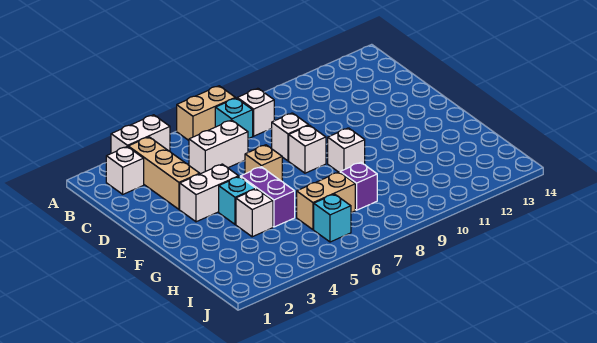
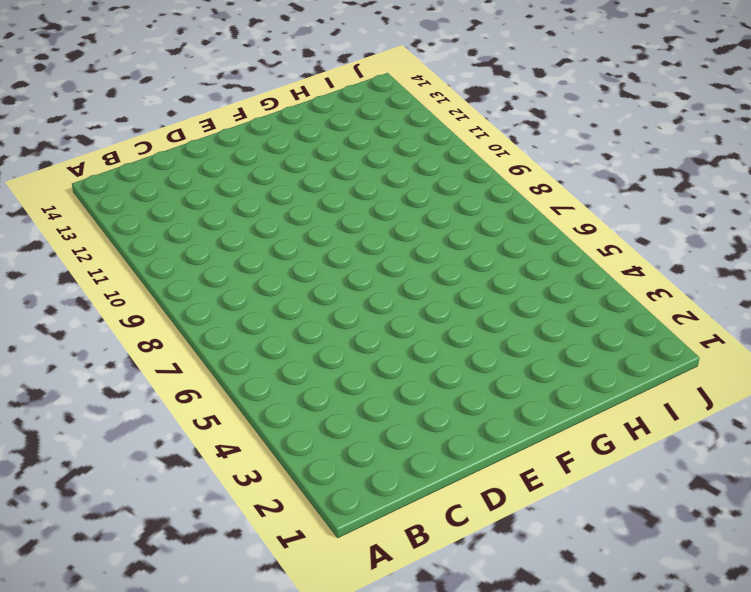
none -> white brick A3:A4 level 1
none -> tan brick A6:A7 level 1
none -> white brick B2 level 1

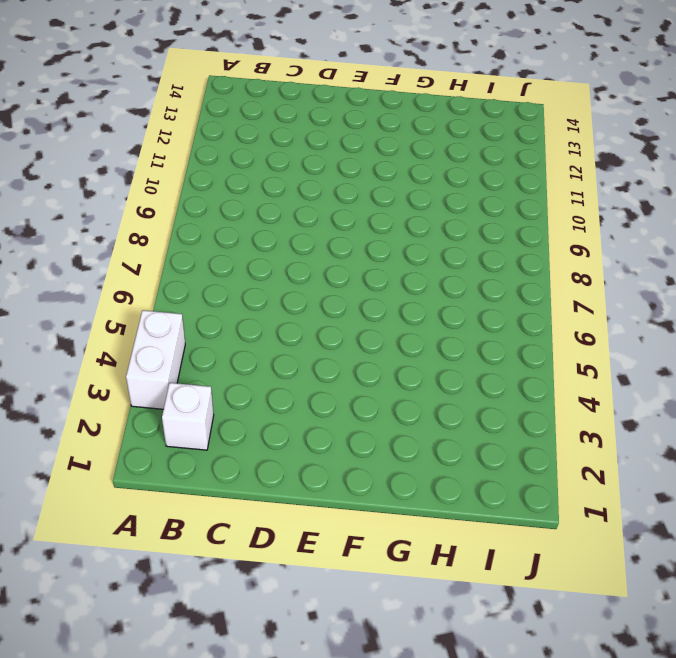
none -> tan brick A6:A7 level 1
none -> tan brick B3:D3 level 1
none -> cyan brick B7 level 1

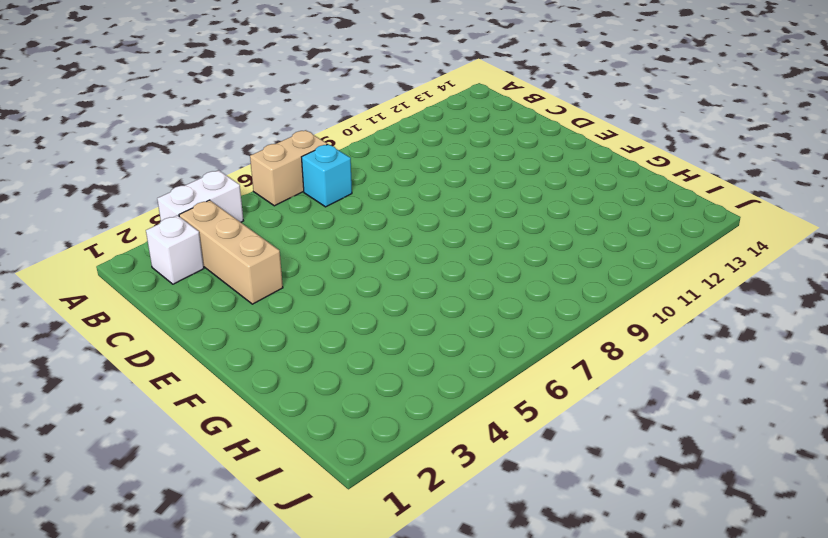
none -> white brick B8 level 1
none -> white brick C5:C6 level 1
none -> white brick D8 level 1

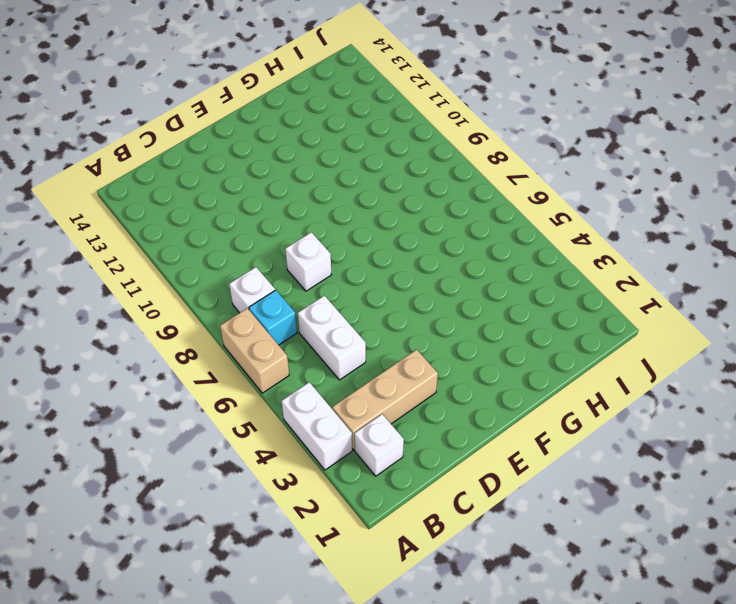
none -> white brick E3:E4 level 1
none -> tan brick E6 level 1
none -> white brick E8 level 1

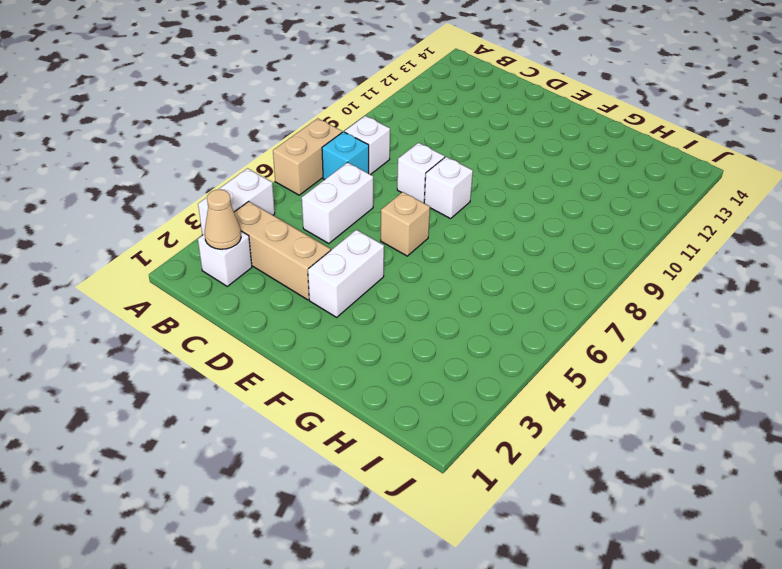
tan cone B2 level 2 -> none
none -> cyan brick F4 level 1
none -> purple brick F5:G5 level 1
none -> white brick F9 level 1

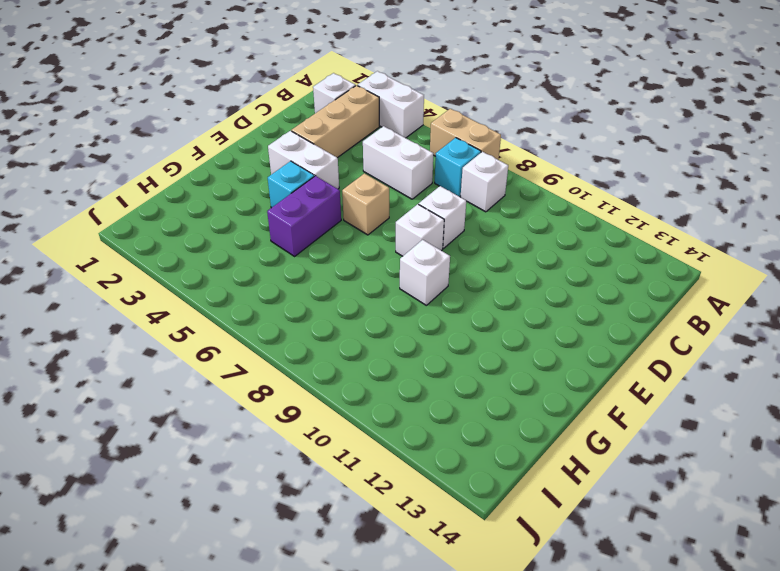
none -> white brick G4 level 1
none -> tan brick H6:H7 level 1
none -> purple brick H8 level 1

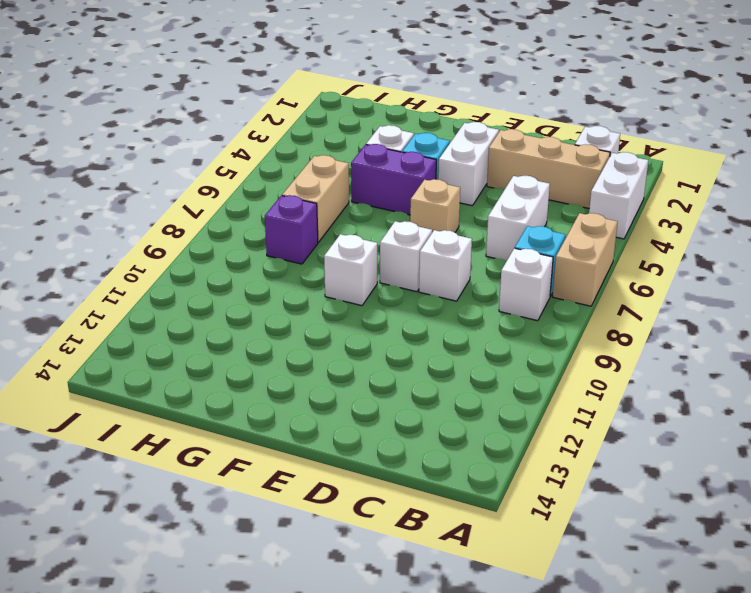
none -> cyan brick I6 level 1

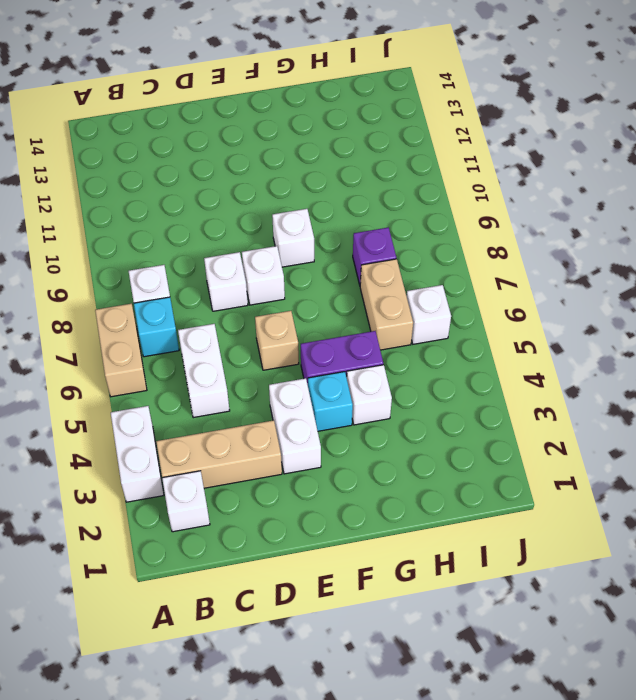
white brick I6 level 1 -> cyan brick I6 level 1

